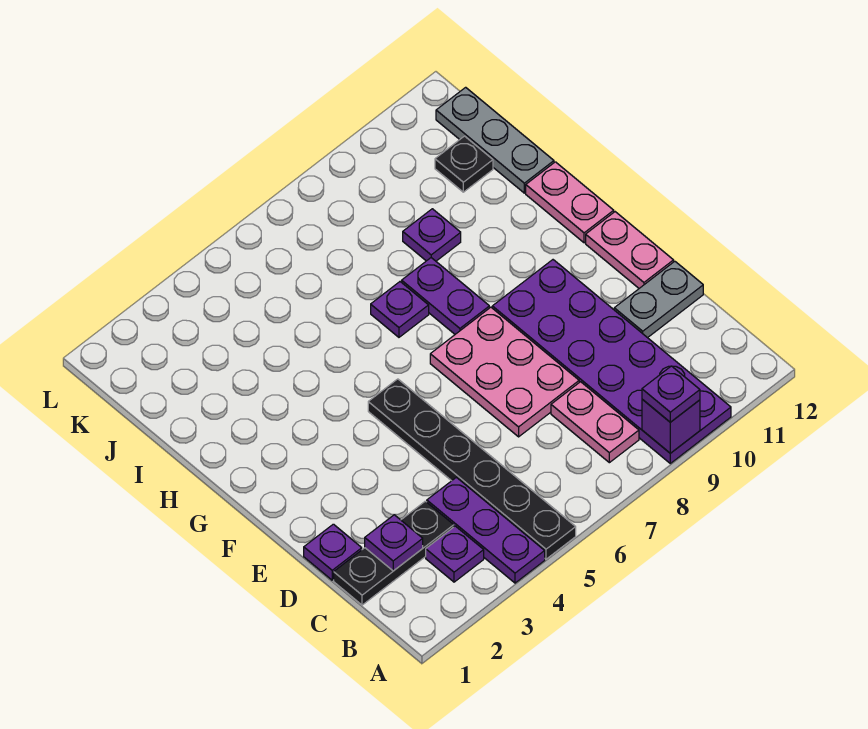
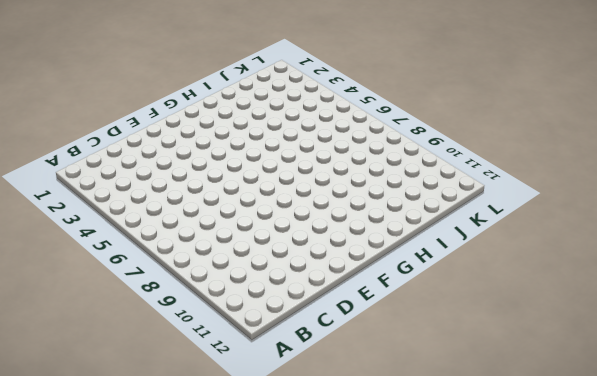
none -> purple plate A4:C4 level 1
none -> black plate A5:F5 level 1
none -> purple plate A9:F10 level 1

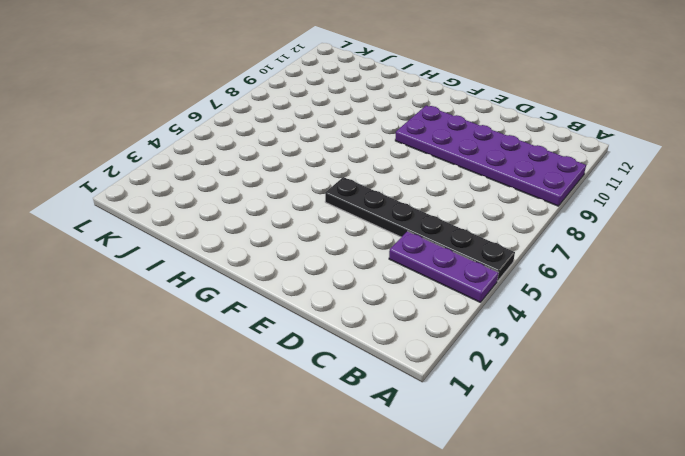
none -> purple plate B3 level 1
none -> pink plate B8:C8 level 1
none -> black plate C1:C3 level 1

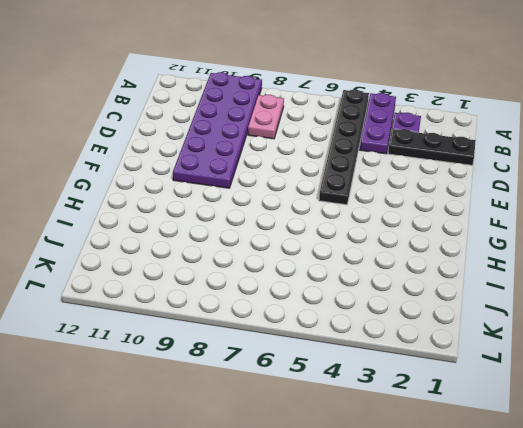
none -> purple plate D1 level 1
none -> pink plate D7:F8 level 1
none -> grey plate D11:D12 level 1

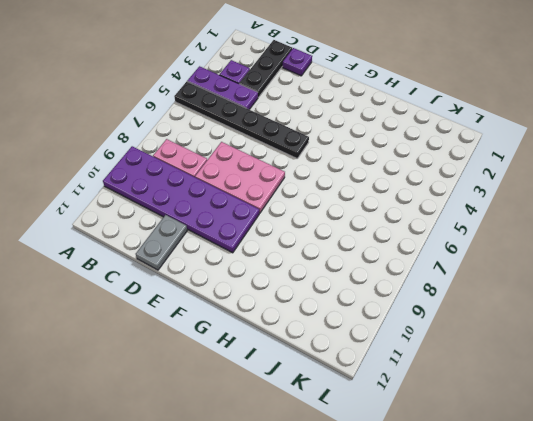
none -> pink plate E12:F12 level 1
none -> purple plate G8:H8 level 1
none -> pink plate G12:H12 level 1

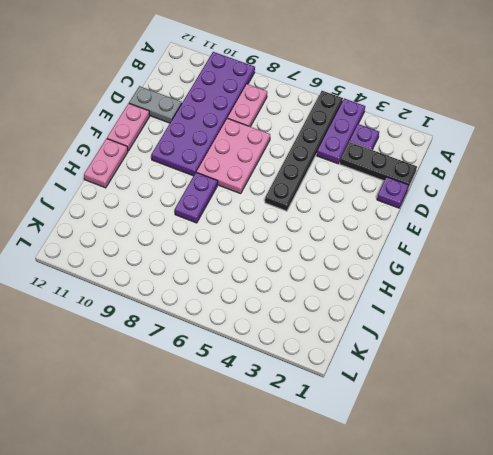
none -> purple plate H7 level 1
none -> purple plate I9 level 1
none -> grey plate I12:K12 level 1

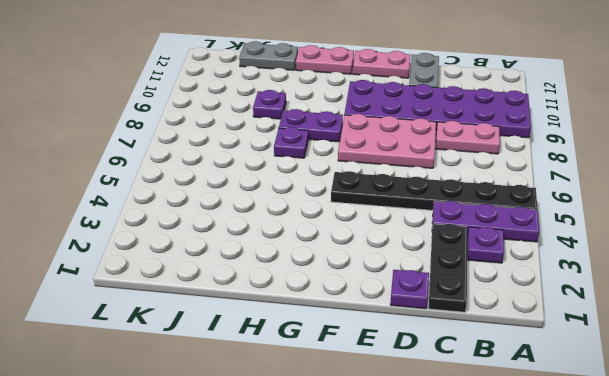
grey plate I12:J12 level 1 -> grey plate I12:K12 level 1
none -> black plate J11 level 1
none -> purple brick A9 level 2
none -> purple plate C2 level 2

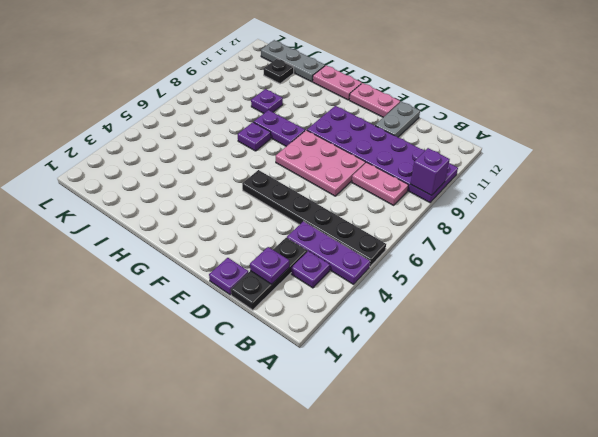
none -> purple plate A9 level 3

